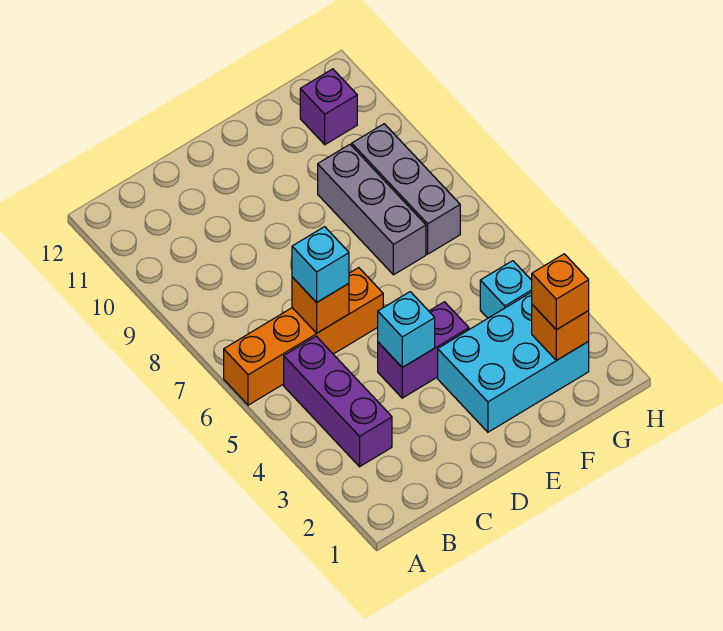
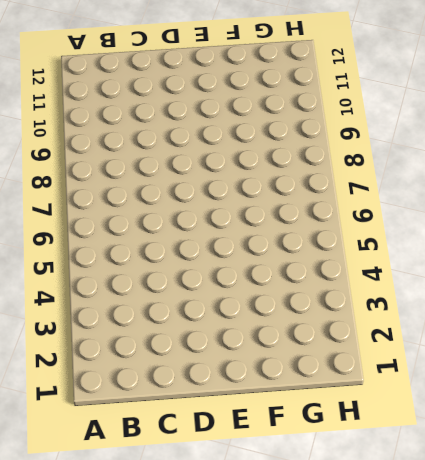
none -> orange brick A6:D6 level 1
none -> purple brick B3:B5 level 1
none -> purple brick D4:E4 level 1

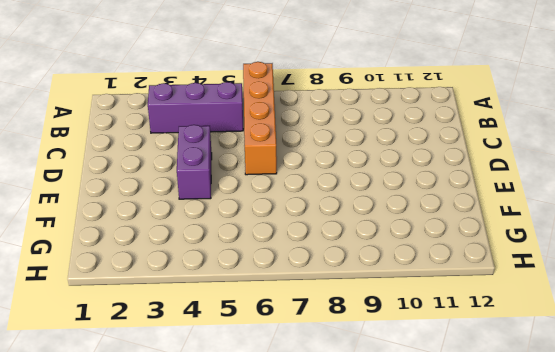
none -> cyan brick E2:G3 level 1
none -> grey brick F7:F9 level 1
none -> cyan brick G4 level 1

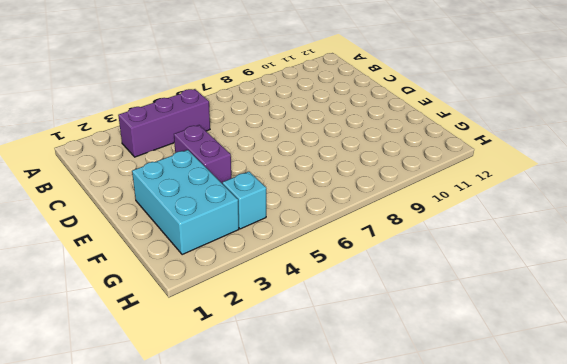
none -> orange brick A6:D6 level 1
none -> grey brick F7:F9 level 1
none -> grey brick G7:G9 level 1

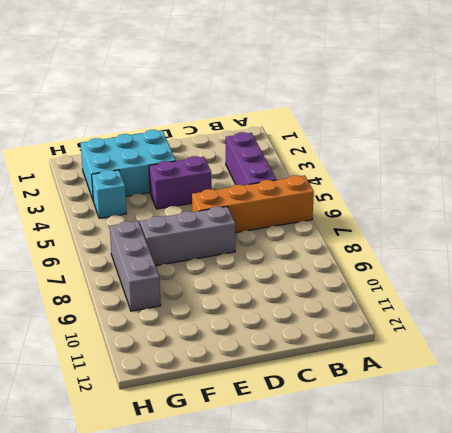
grey brick D7:F7 level 1 -> grey brick F7:F9 level 1
none -> purple brick G11 level 1
none -> orange brick C6 level 2
none -> cyan brick D4 level 2

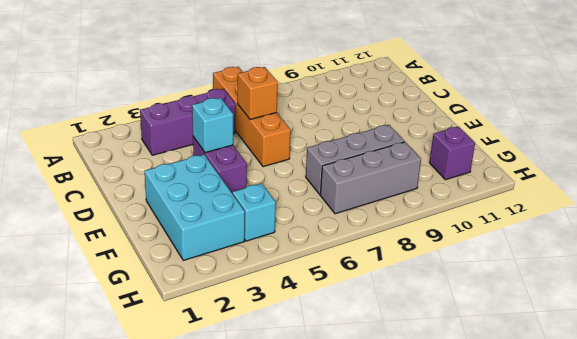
none -> orange brick G2 level 2
none -> cyan brick C6 level 3
none -> orange brick G2 level 3

